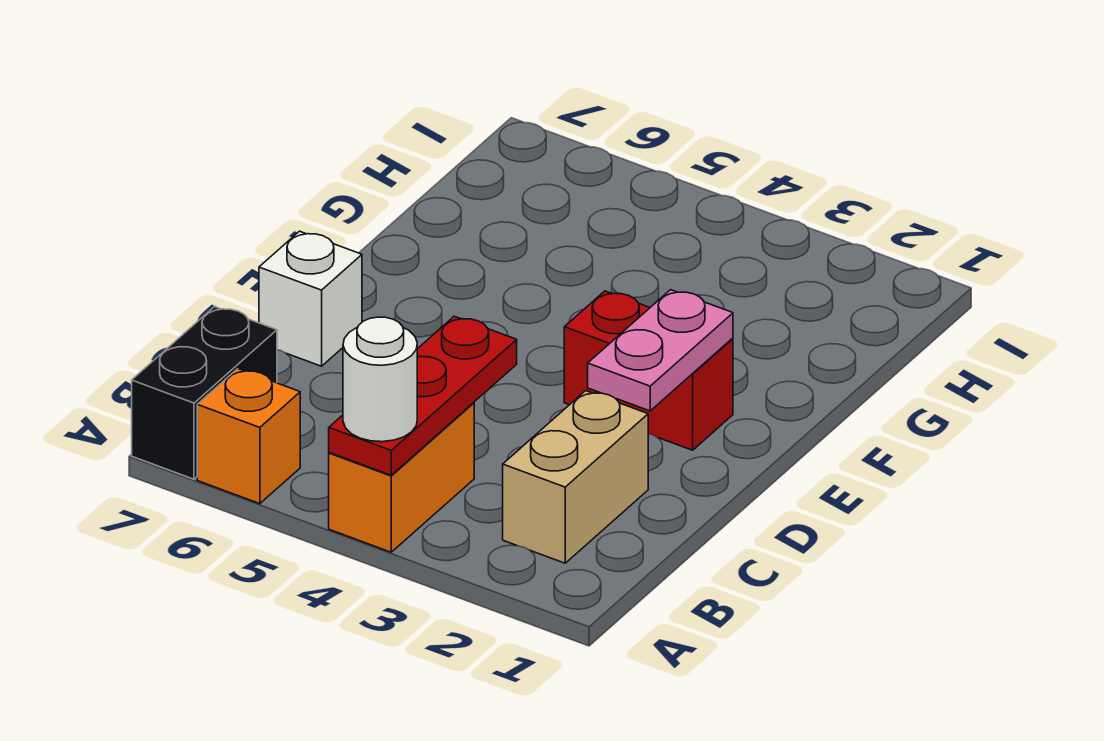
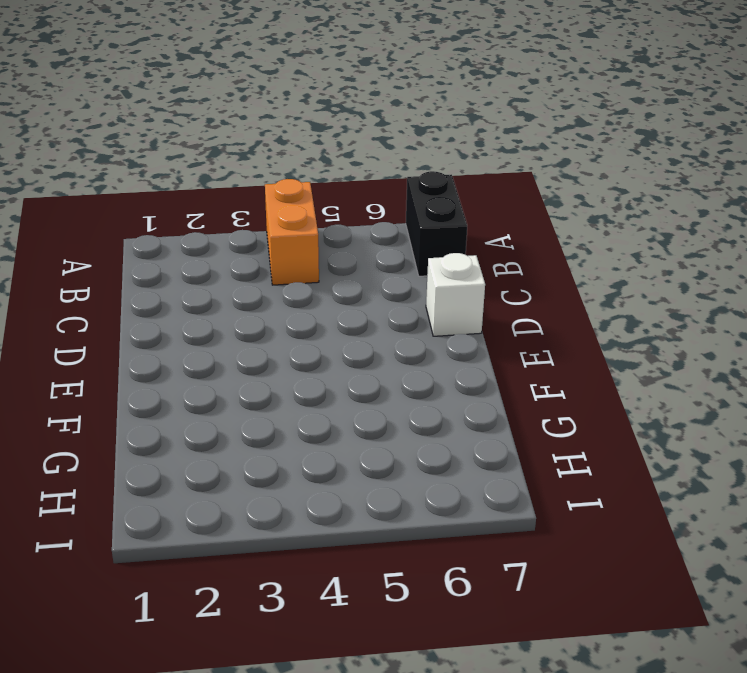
none -> orange brick A6 level 1
none -> tan brick B2:C2 level 1

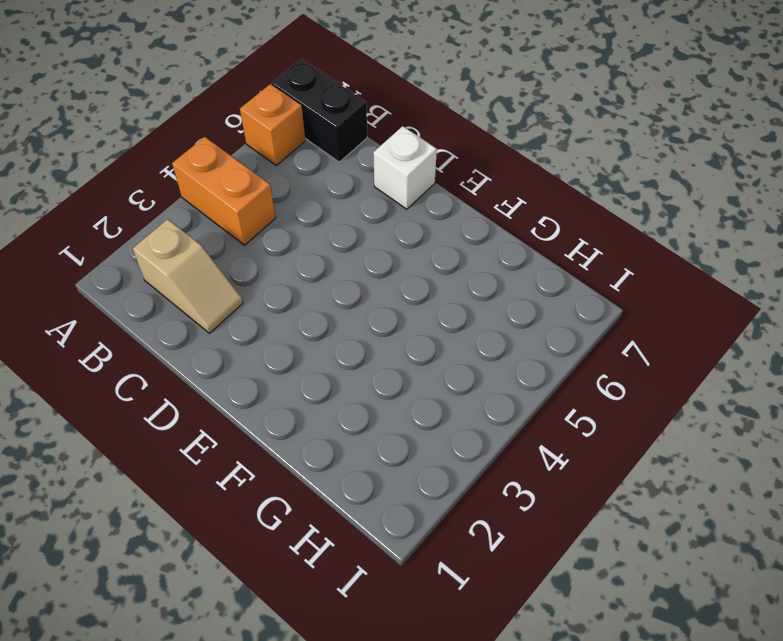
tan slope B2:C2 level 1 top B -> tan brick B2:C2 level 1
none -> red brick E2:E3 level 1
none -> red plate A4:C4 level 2

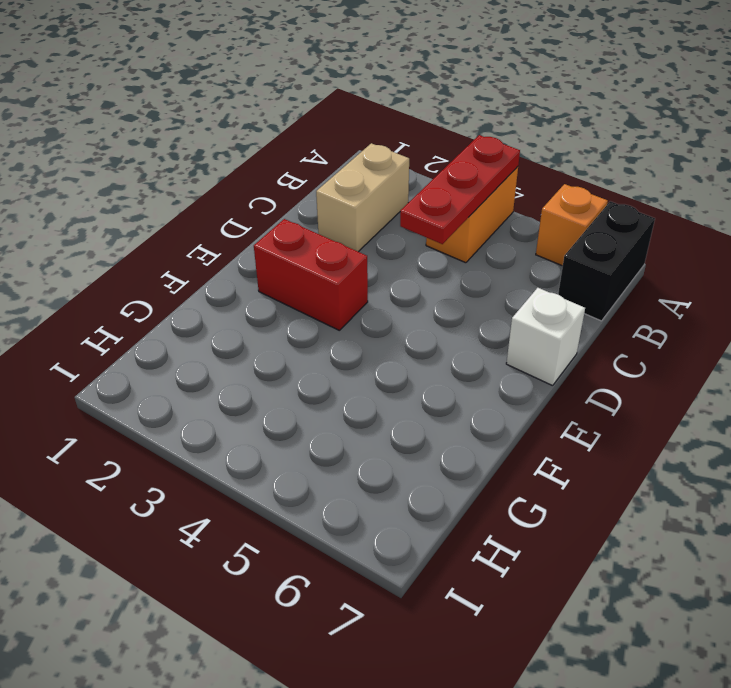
none -> pink plate D2:E2 level 2
none -> white round brick A4 level 3

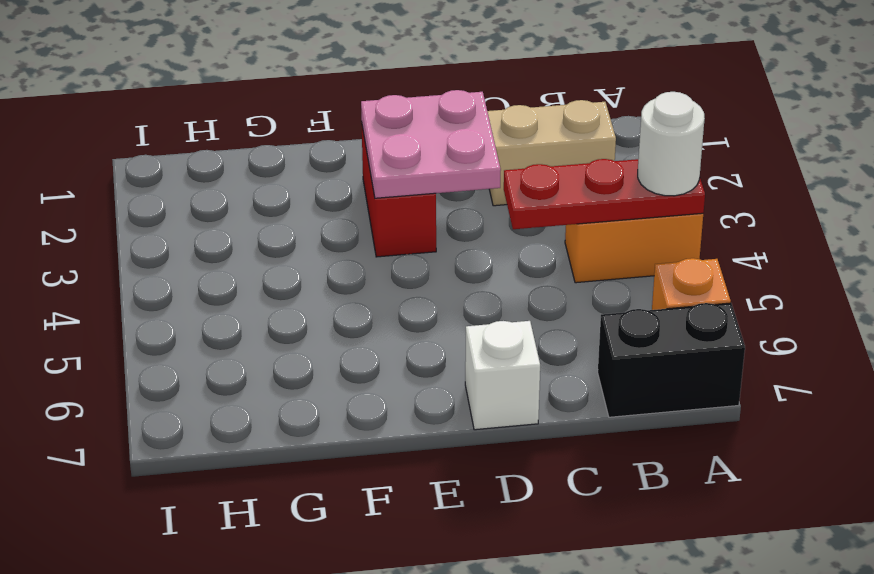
pink plate D2:E3 level 2 -> pink plate D2:E2 level 2

